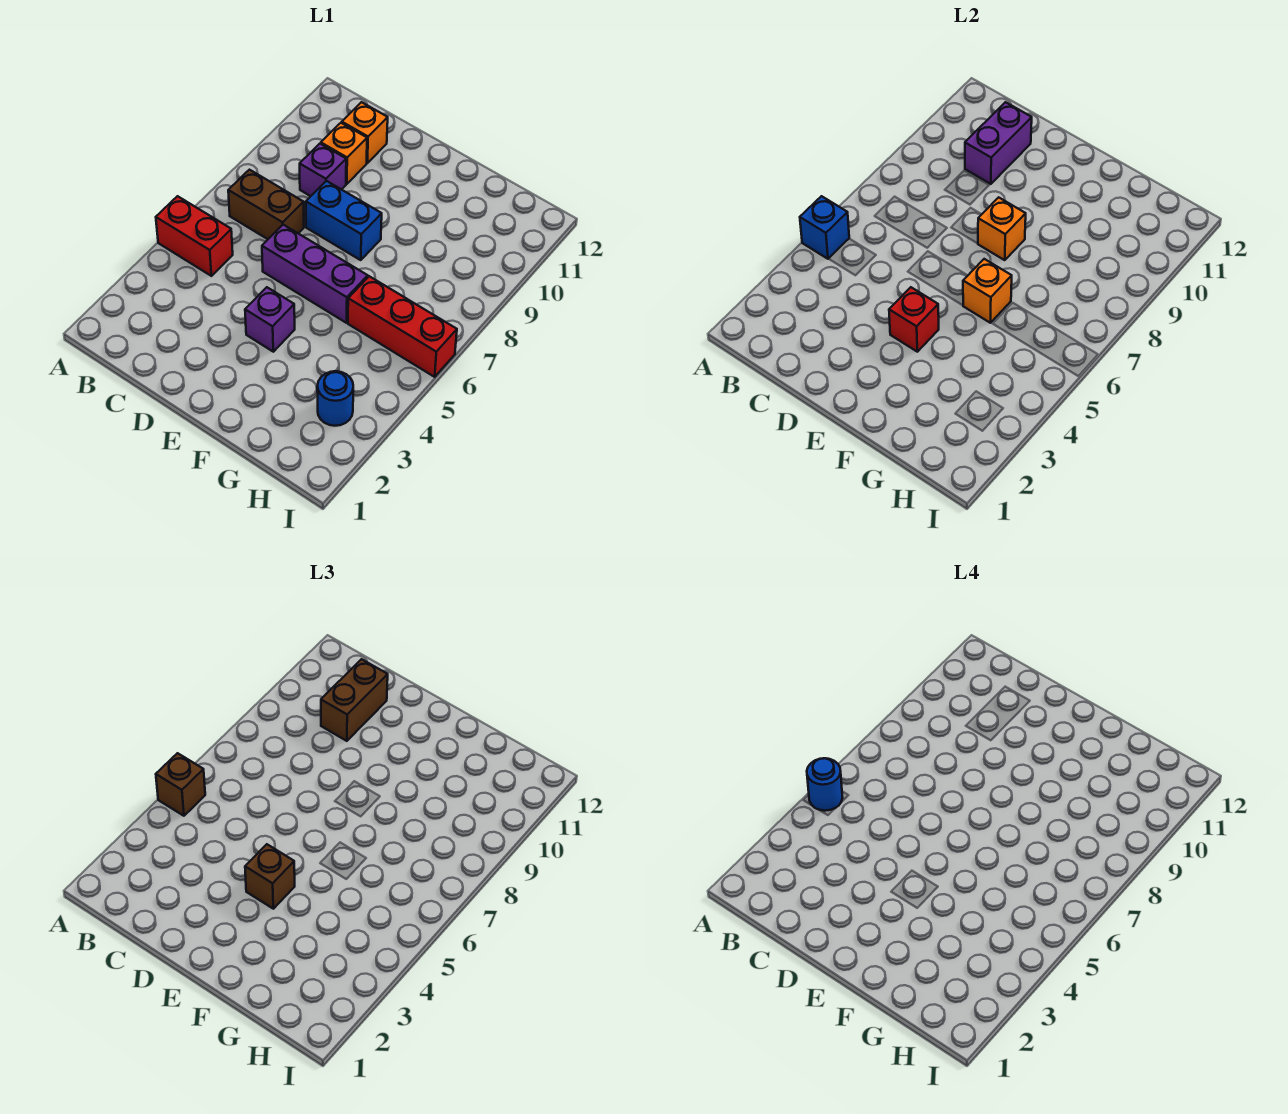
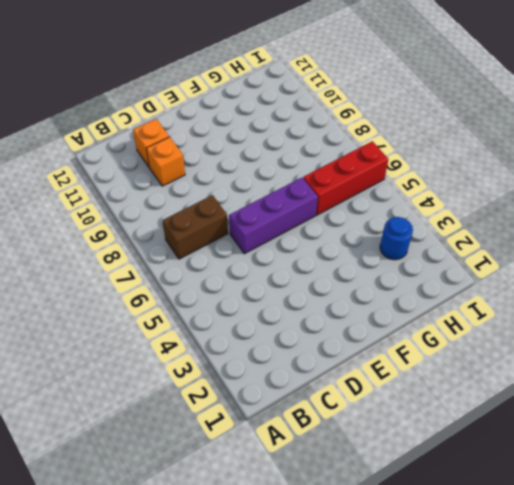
none -> red brick A5:B5 level 1
none -> purple brick C9 level 1
none -> blue brick D8:E8 level 1

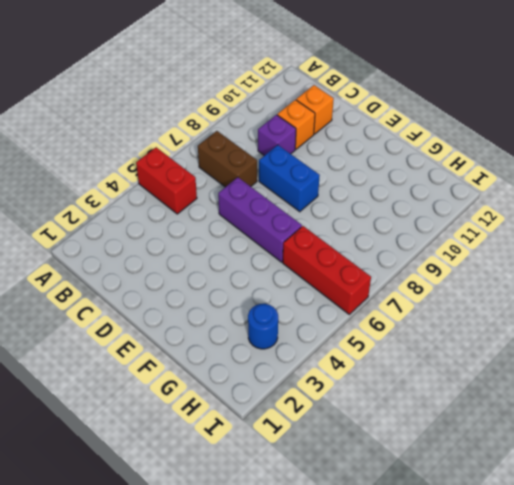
none -> purple brick E4 level 1
none -> blue brick A5 level 2
none -> purple brick C10:C11 level 2

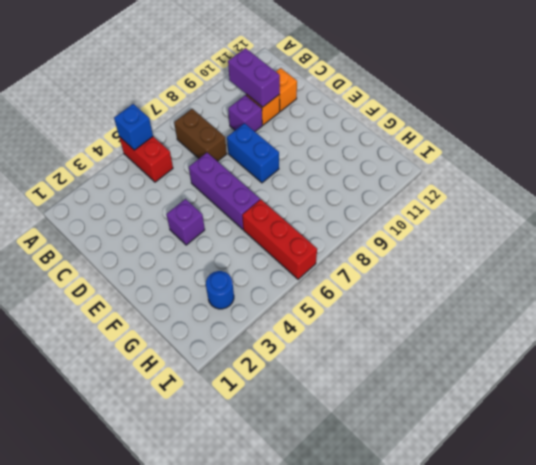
purple brick B10:C10 level 2 -> purple brick C10:C11 level 2
none -> red brick E4 level 2
none -> orange brick E8 level 2
none -> orange brick F6 level 2

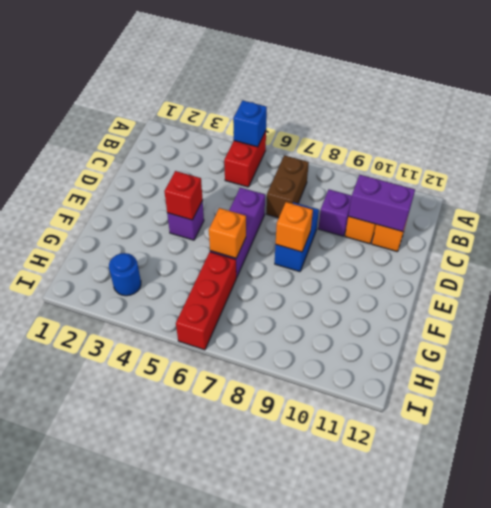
none -> brown brick A5 level 3
none -> brown brick C10:C11 level 3
none -> brown brick E4 level 3

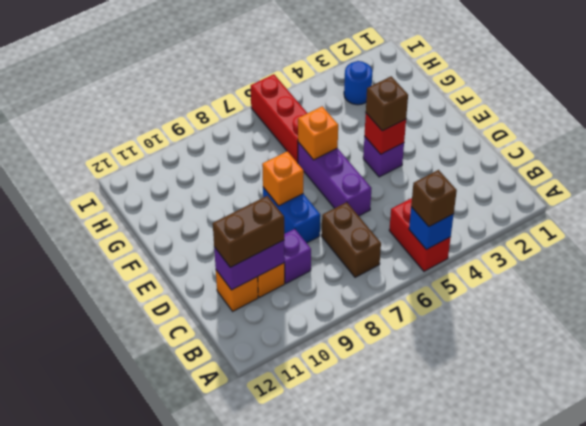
none -> blue round brick A5 level 4

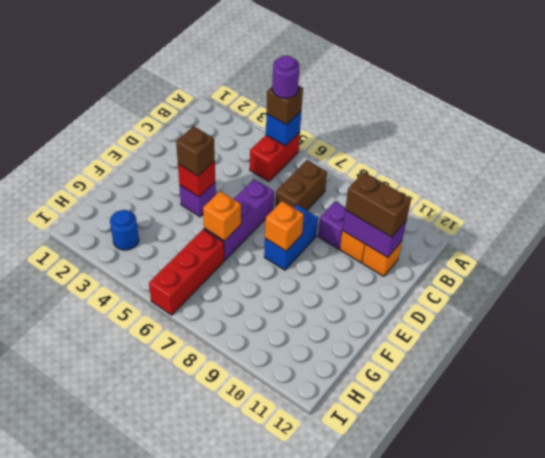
purple round brick A5 level 4 -> blue round brick A5 level 4

